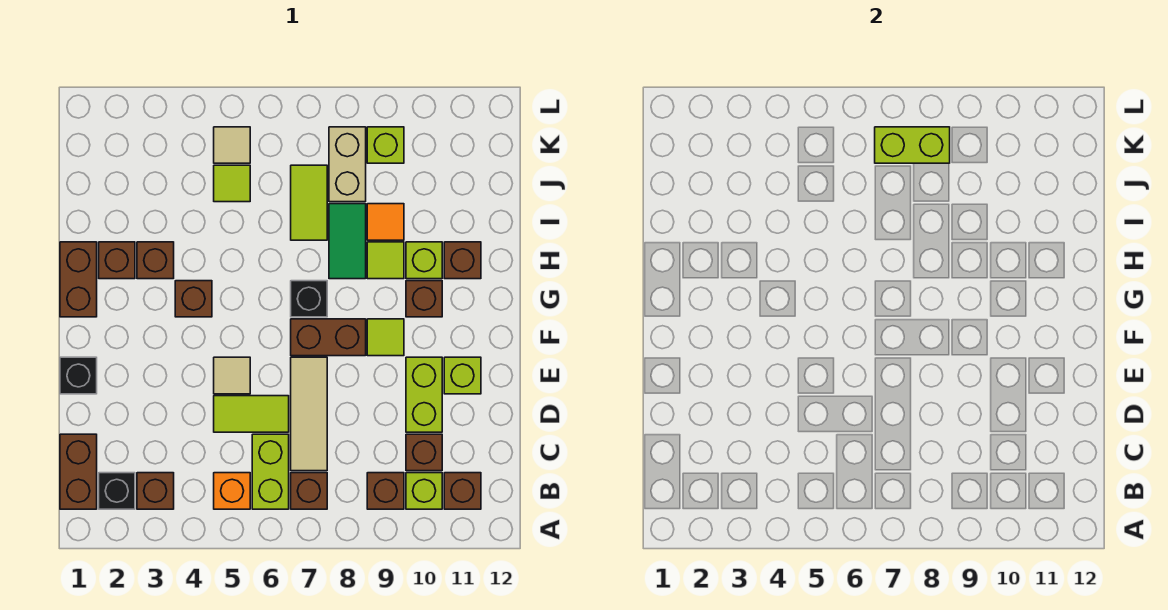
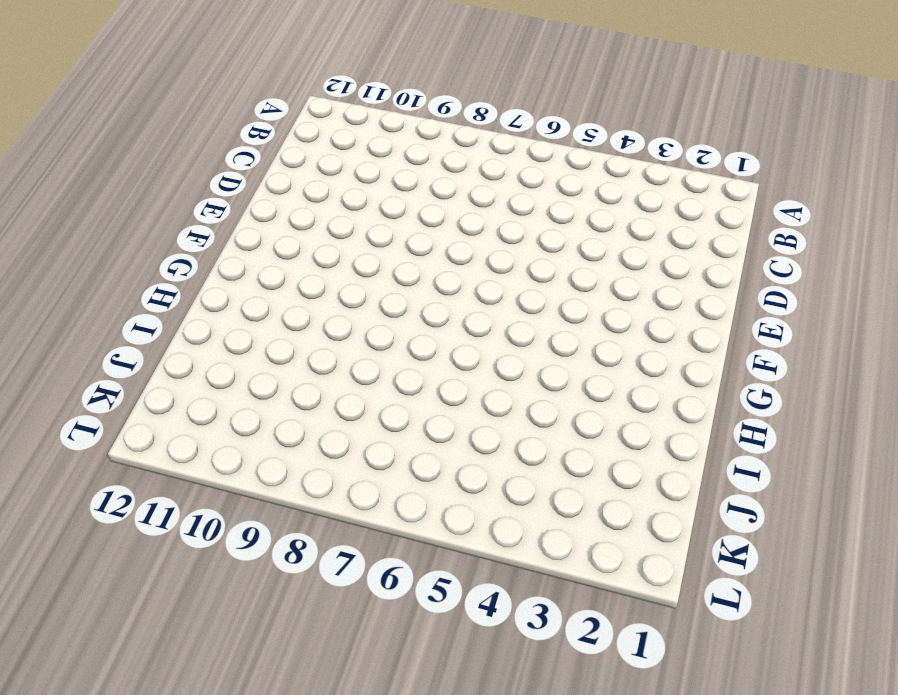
none -> brown brick B1:C1 level 1
none -> black brick B2 level 1
none -> brown brick B3 level 1
none -> orange brick B5 level 1

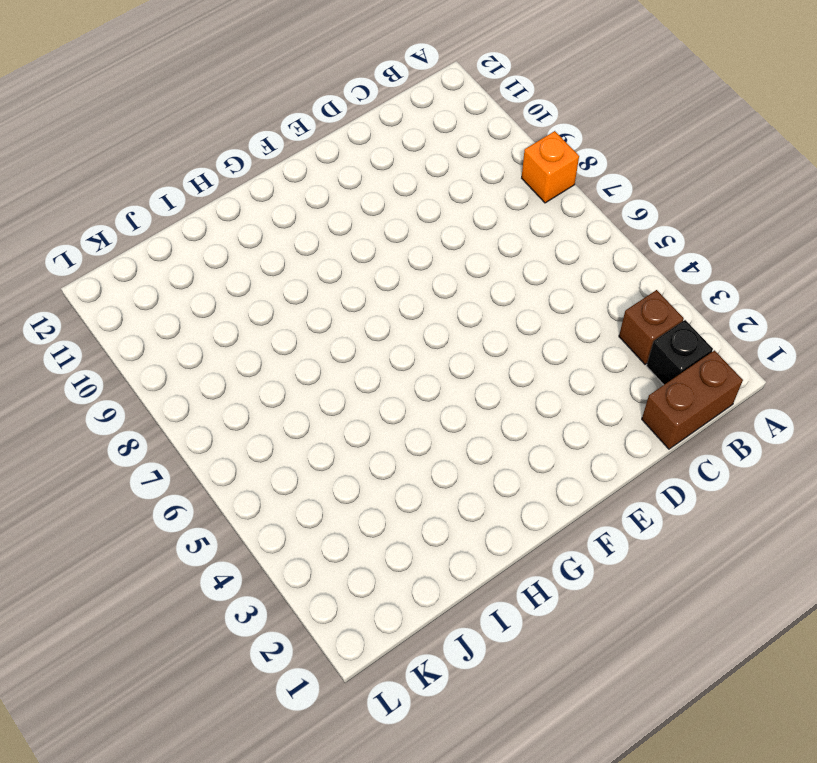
orange brick A8 level 1 -> orange brick B5 level 1
none -> lime brick B6:C6 level 1
none -> brown brick B7 level 1
none -> brown brick B9 level 1
none -> lime brick B10 level 1

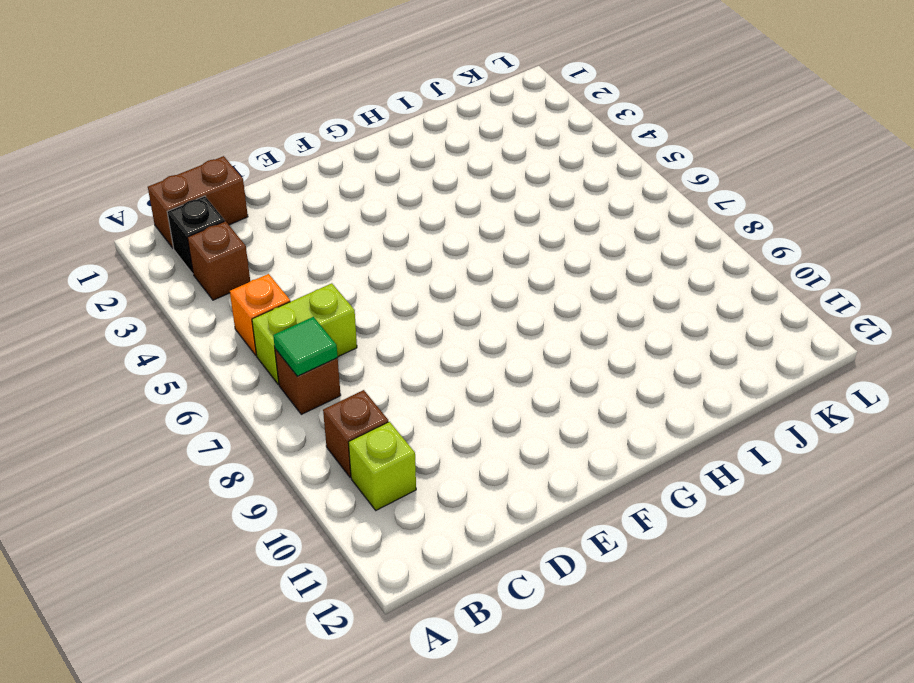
green tile B7 level 2 -> none
none -> brown brick B11 level 1
none -> tan tile C7:E7 level 1
none -> brown brick C10 level 1
none -> lime tile D5:D6 level 1

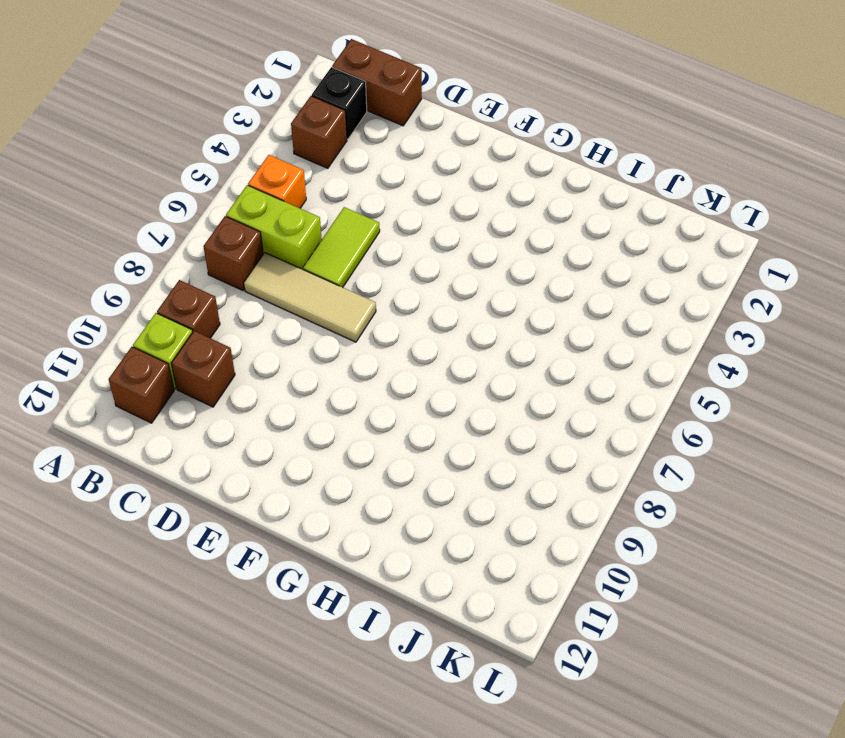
none -> lime brick D10:E10 level 1
none -> black brick E1 level 1
none -> tan tile E5 level 1
none -> lime brick E11 level 1

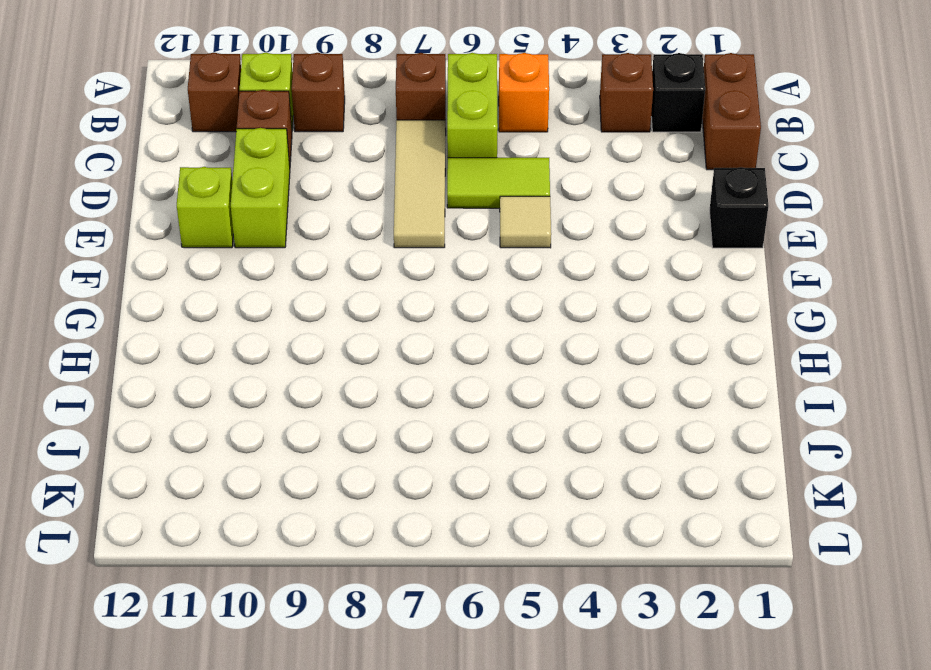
none -> brown brick F7:F8 level 1
none -> lime tile F9 level 1
none -> brown brick G1:H1 level 1
none -> brown brick G4 level 1

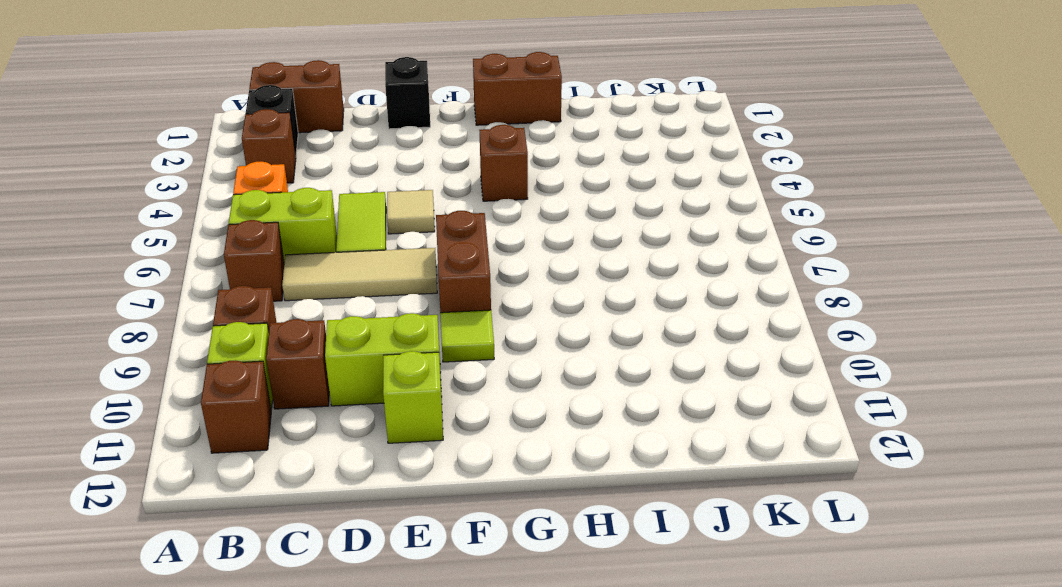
none -> black brick G7 level 1
none -> brown brick G10 level 1
none -> brown brick H2 level 1
none -> brown brick H3 level 1

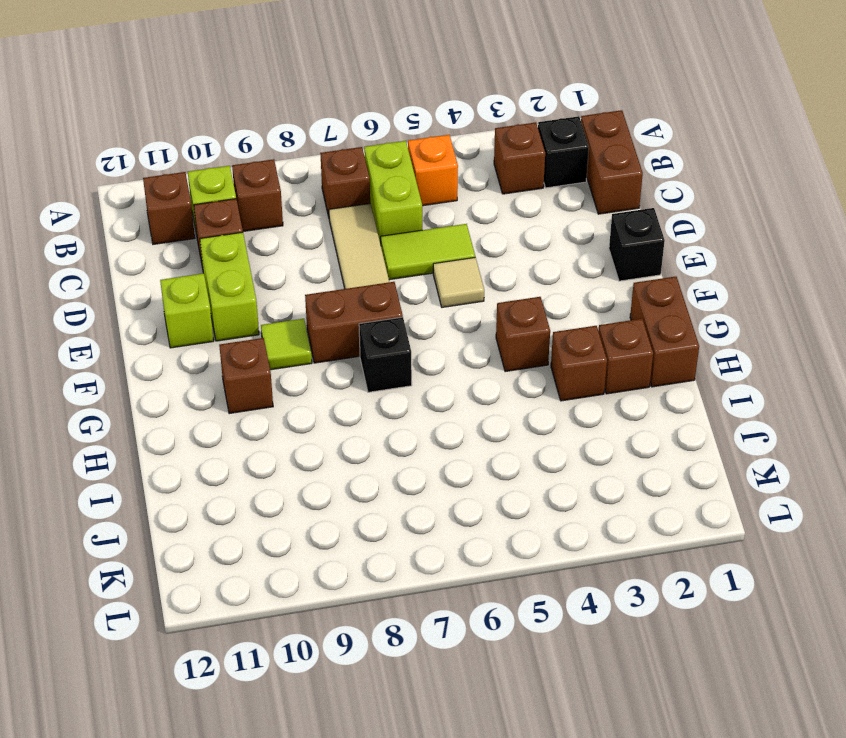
none -> green tile H8:I8 level 1
none -> lime tile H9 level 1
none -> lime brick H10 level 1
none -> brown brick H11 level 1

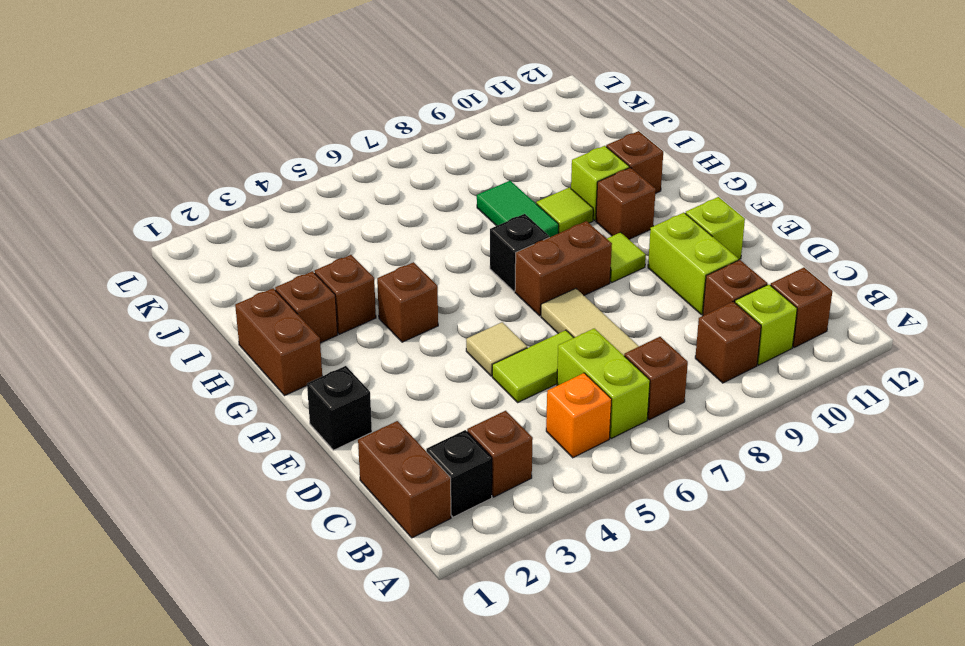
none -> lime tile I7:J7 level 1
none -> orange tile I9 level 1
none -> lime tile J5 level 1
none -> tan brick J8:K8 level 1

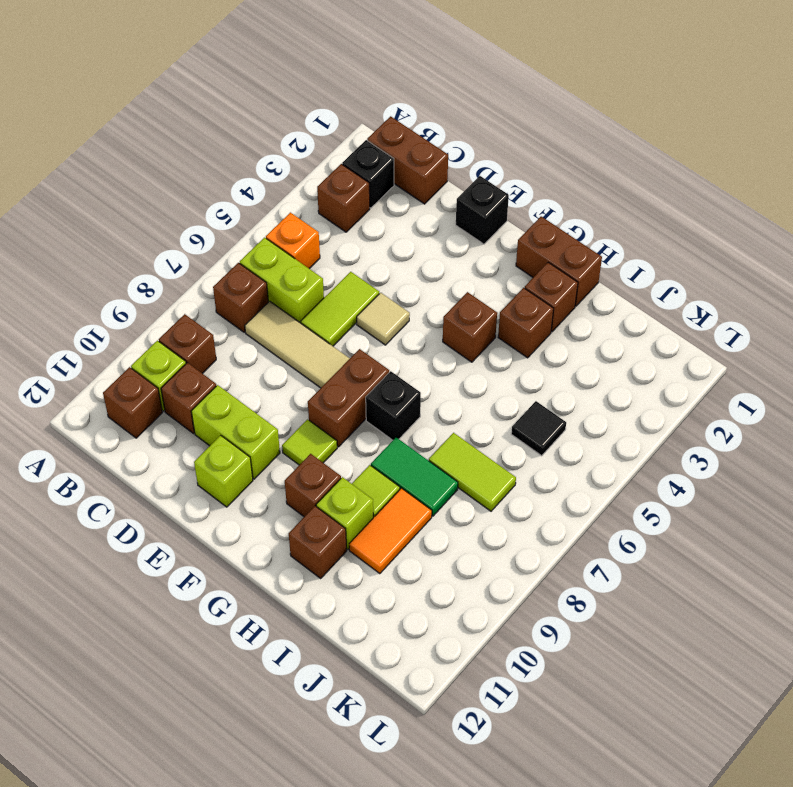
orange tile I9:I10 level 1 -> orange tile I9 level 1
black tile J5 level 1 -> lime tile J5 level 1
none -> tan brick J8:K8 level 1
none -> tan tile K5 level 1
none -> lime brick K9 level 1
none -> lime brick K7:K8 level 2

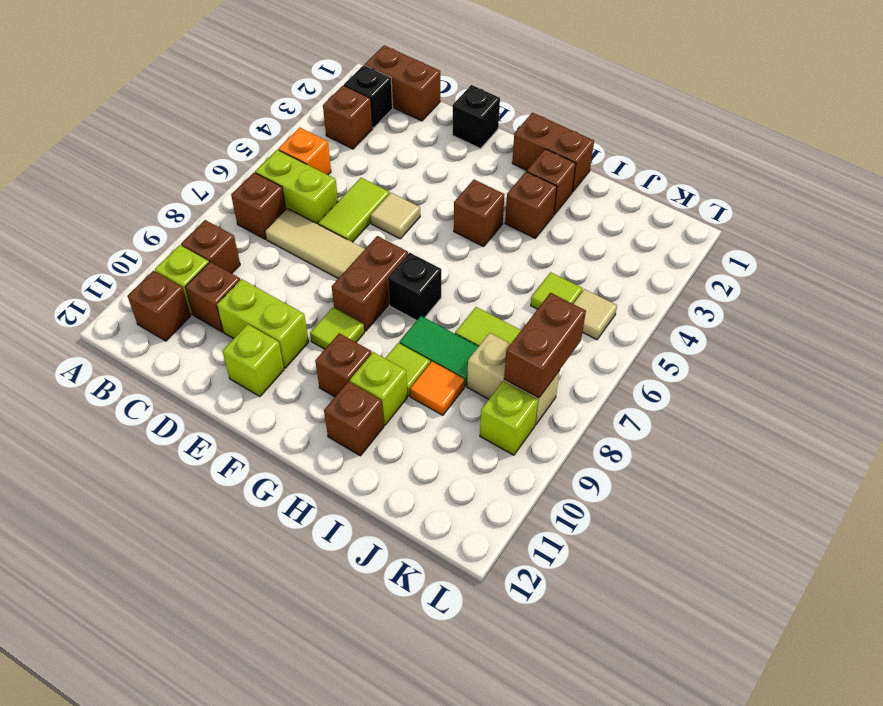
brown brick K7:K8 level 2 -> lime brick K7:K8 level 2

